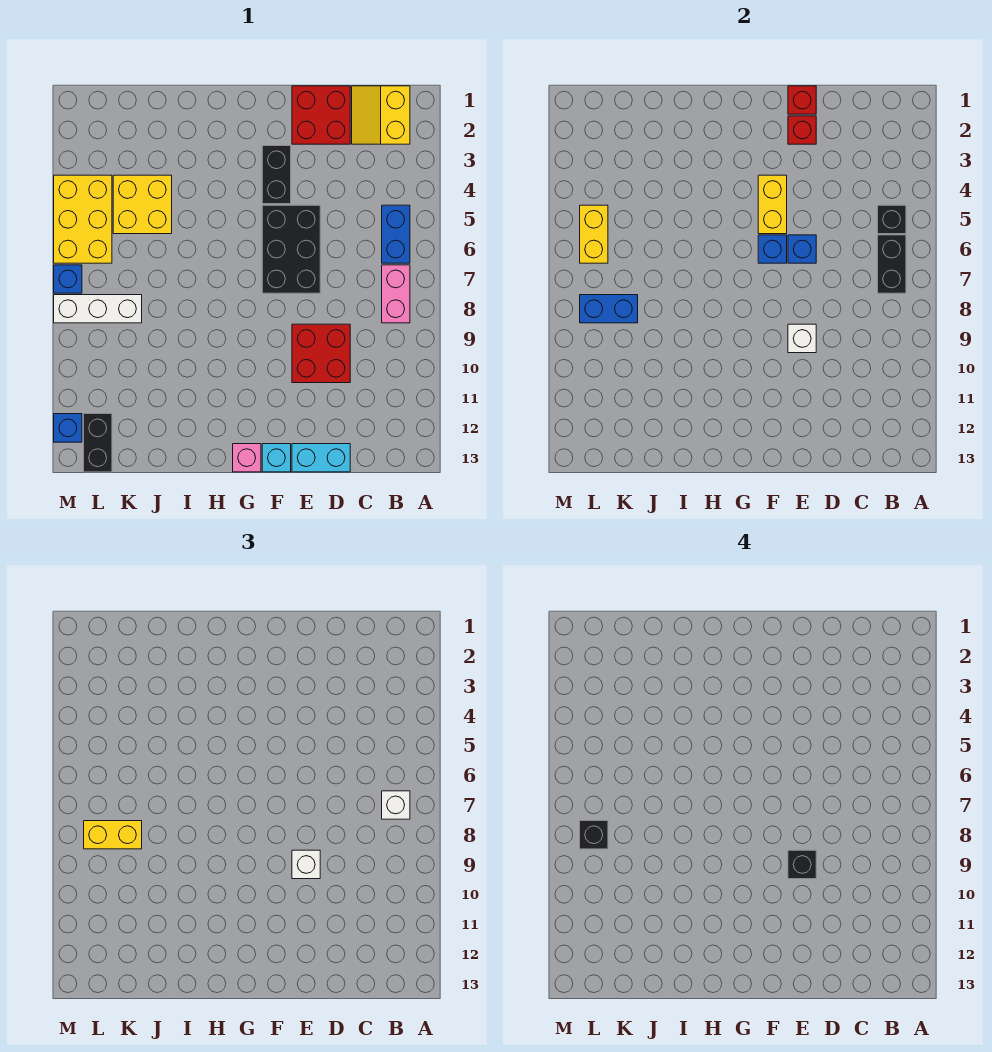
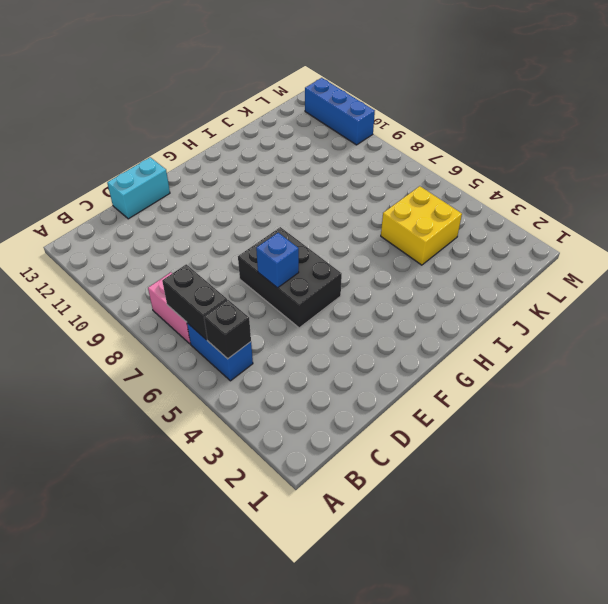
blue brick M10:M12 level 1 -> blue brick M12 level 1
none -> yellow slope B1:C2 level 1 top B
none -> red brick D1:E2 level 1
none -> red brick D9:E10 level 1
none -> black brick F3:F4 level 1

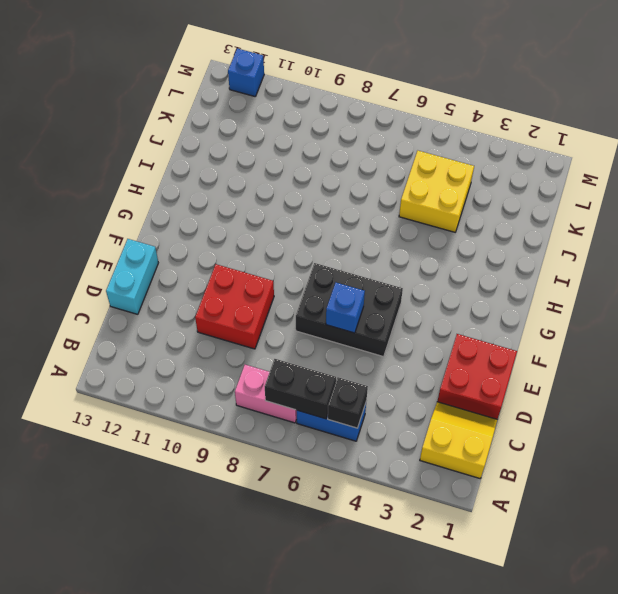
none -> black brick F3:F4 level 1
none -> cyan brick F13 level 1
none -> pink brick G13 level 1
none -> white brick K8:M8 level 1

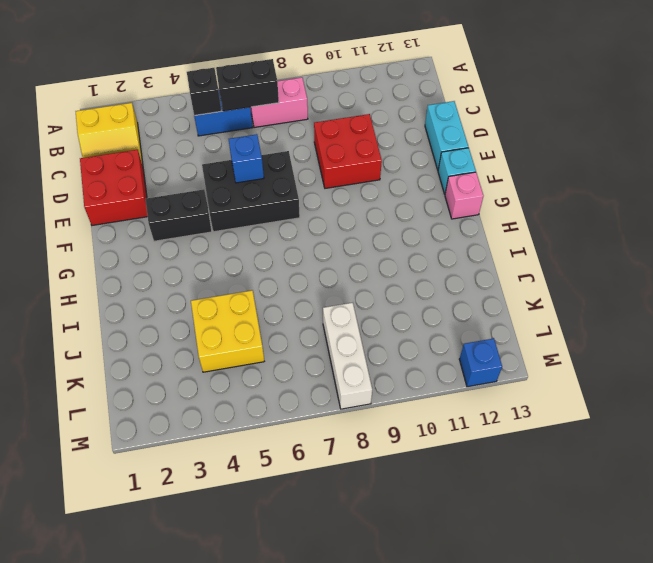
none -> yellow brick L4:M6 level 1
none -> black brick L12:L13 level 1
none -> blue brick M7 level 1
none -> red brick E1 level 2

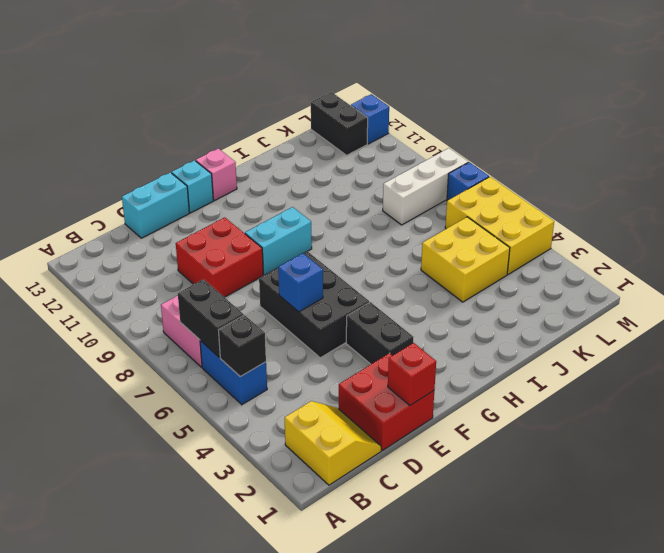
cyan brick F9:G9 level 1 -> none
none -> red brick E2 level 2
none -> white brick E9 level 2
none -> yellow brick F4:F5 level 2
none -> blue brick F6 level 2

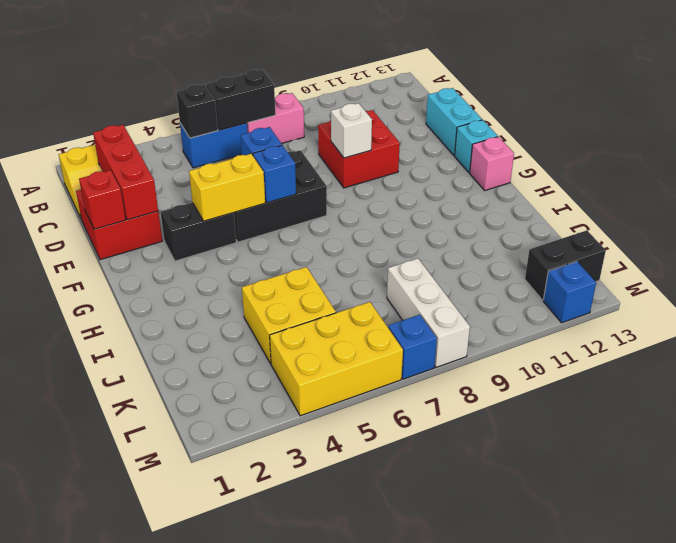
red brick C2:E2 level 2 -> red brick E2 level 2
none -> blue brick K8:L8 level 2
none -> yellow brick L5:L6 level 2
none -> white brick B7 level 3
none -> white brick E9 level 3

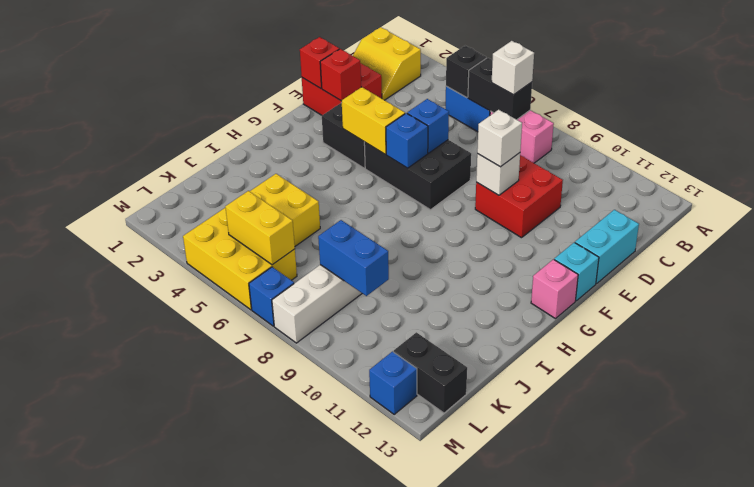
blue brick K8:K9 level 2 -> blue brick K8:L8 level 2
none -> yellow brick K8:L8 level 3
none -> black brick E9 level 4
none -> black brick L8 level 4

